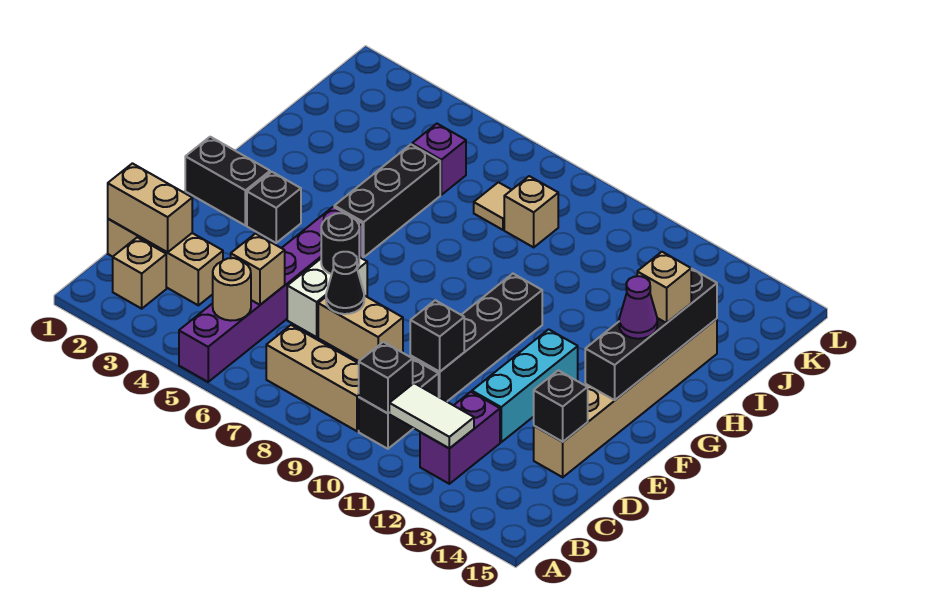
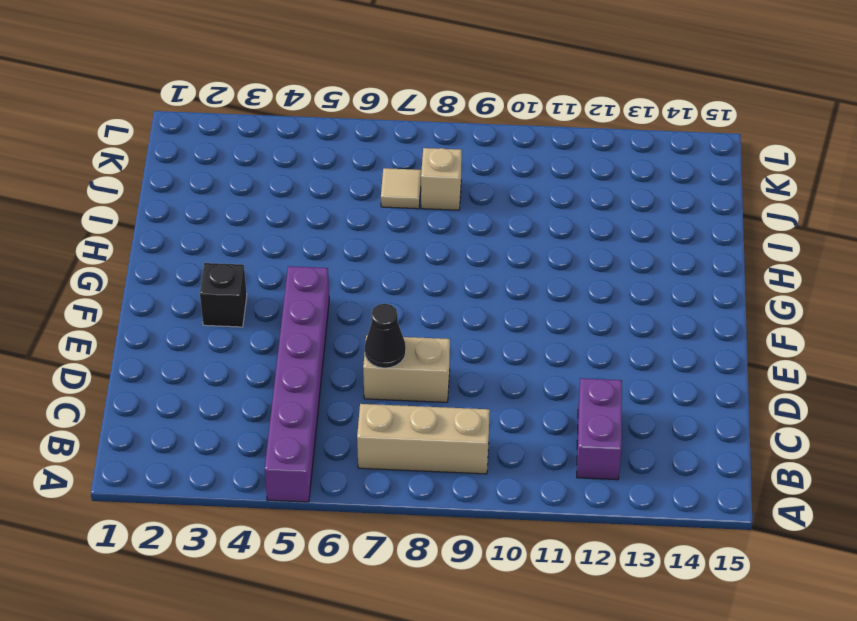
none -> tan brick B2 level 1
none -> black brick B10:C10 level 1
none -> tan brick C1:C3 level 1

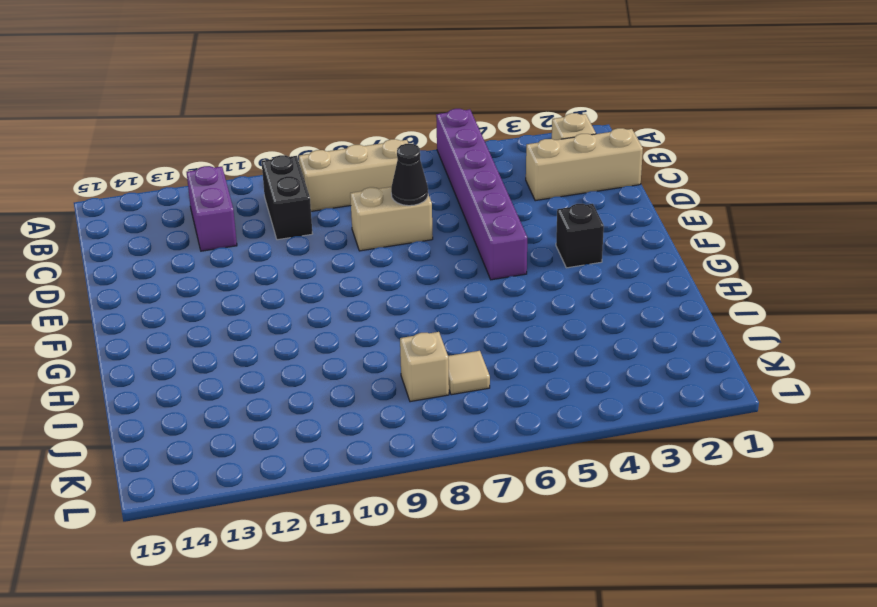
none -> white brick D6:E6 level 1
none -> black brick D10:G10 level 1
none -> cyan brick D12:F12 level 1

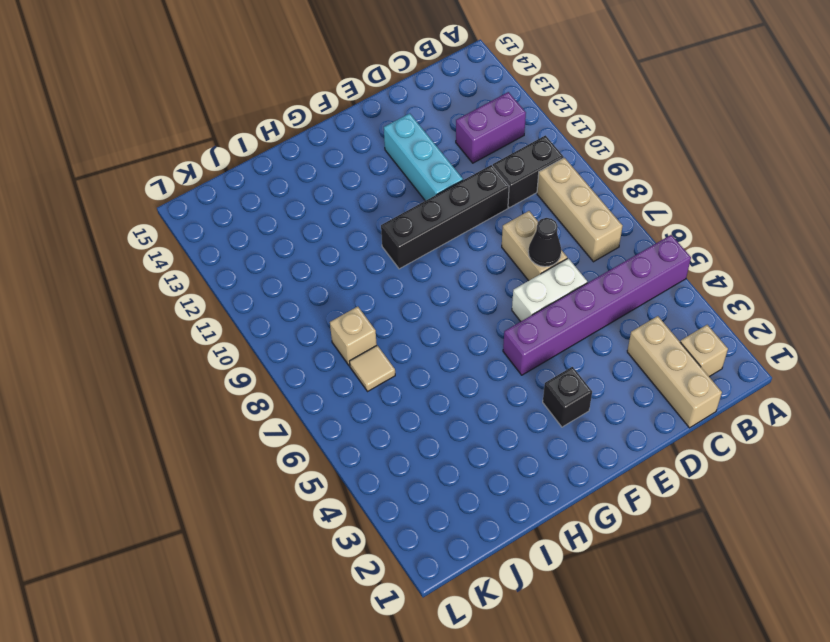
cyan brick E11:E13 level 1 -> cyan brick D12:F12 level 1
none -> tan brick D14:I14 level 1
none -> black brick F1:F2 level 1
none -> black brick G5:I5 level 1

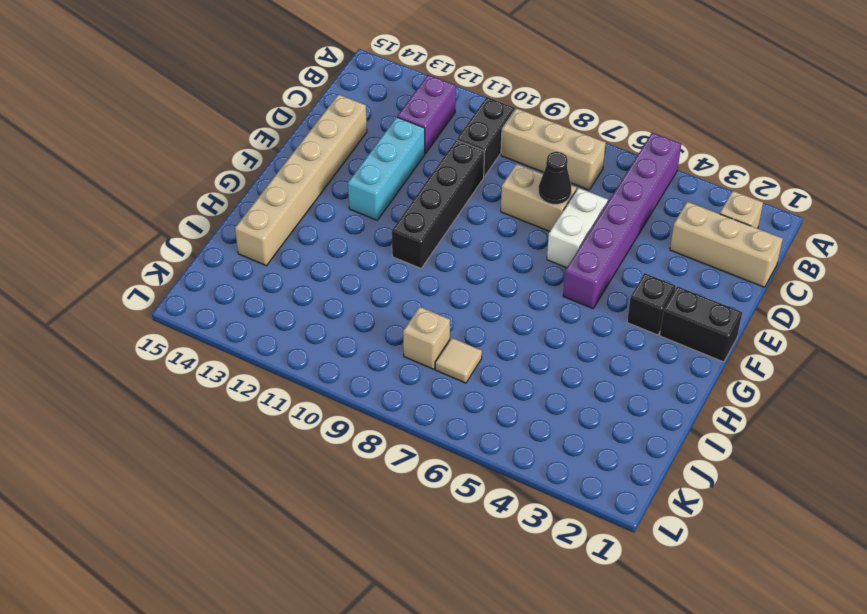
none -> black brick G5:I5 level 1
none -> purple brick J5 level 1
none -> tan round brick B5 level 2

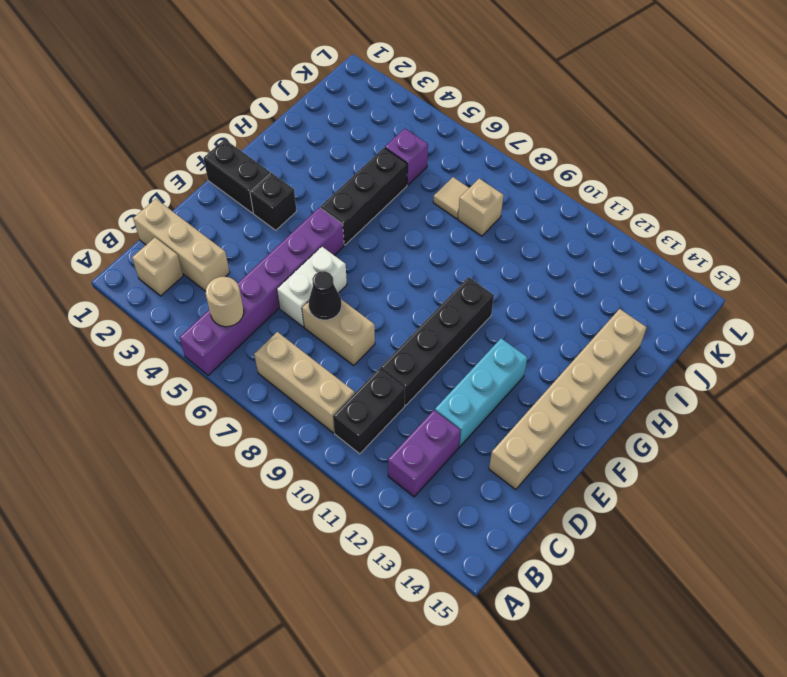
none -> black brick B10 level 2
none -> white tile B11:B12 level 2
none -> tan brick C1:C2 level 2

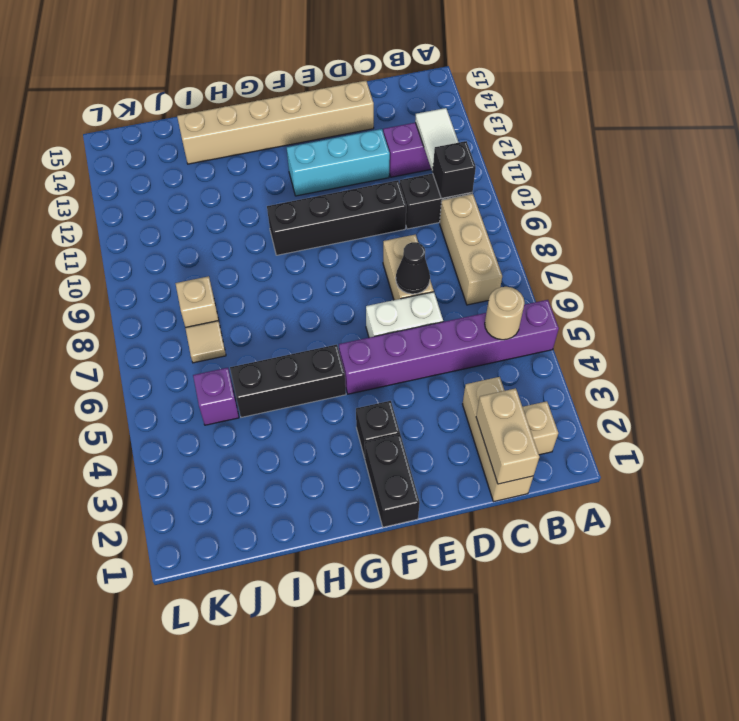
none -> tan brick C5 level 2
none -> black brick D10 level 2
none -> black brick D14 level 2

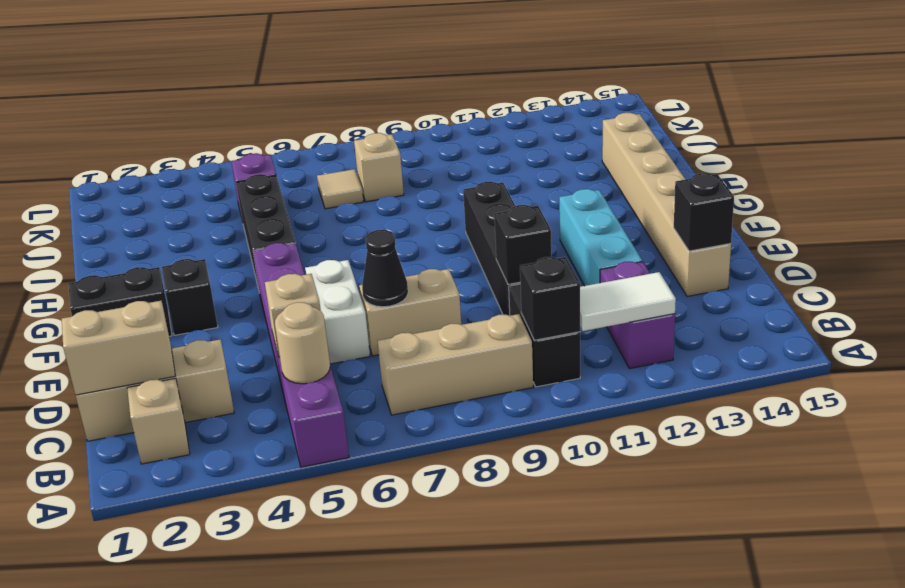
none -> black round brick E6 level 2
none -> black brick F14:I14 level 2
none -> purple cone G14 level 3

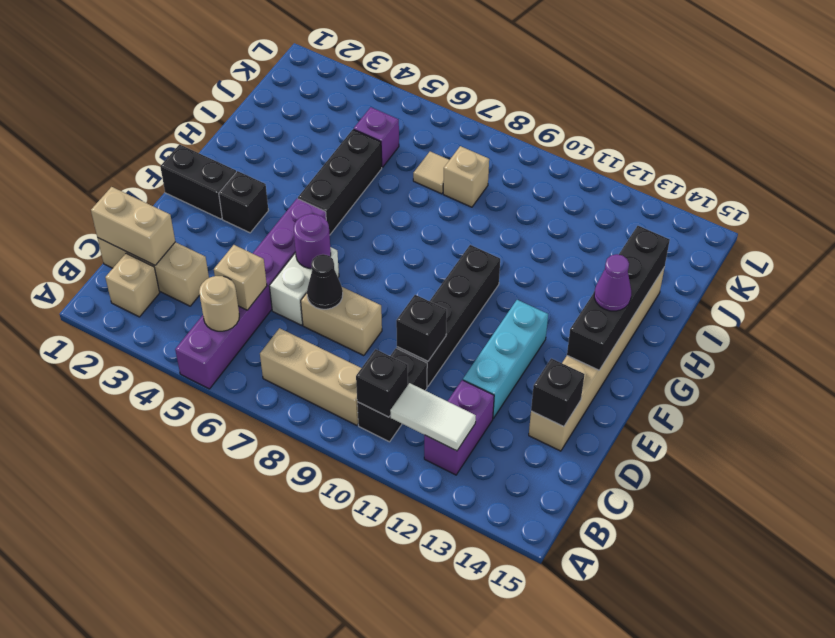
purple round brick E6 level 2 -> black round brick E6 level 2
none -> tan brick H14 level 3

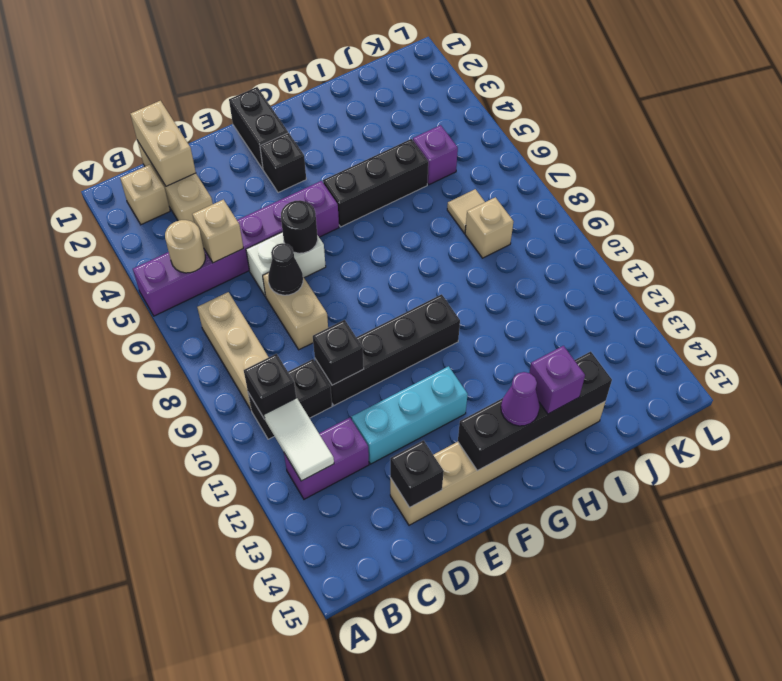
purple brick H14 level 3 -> tan brick H14 level 3

